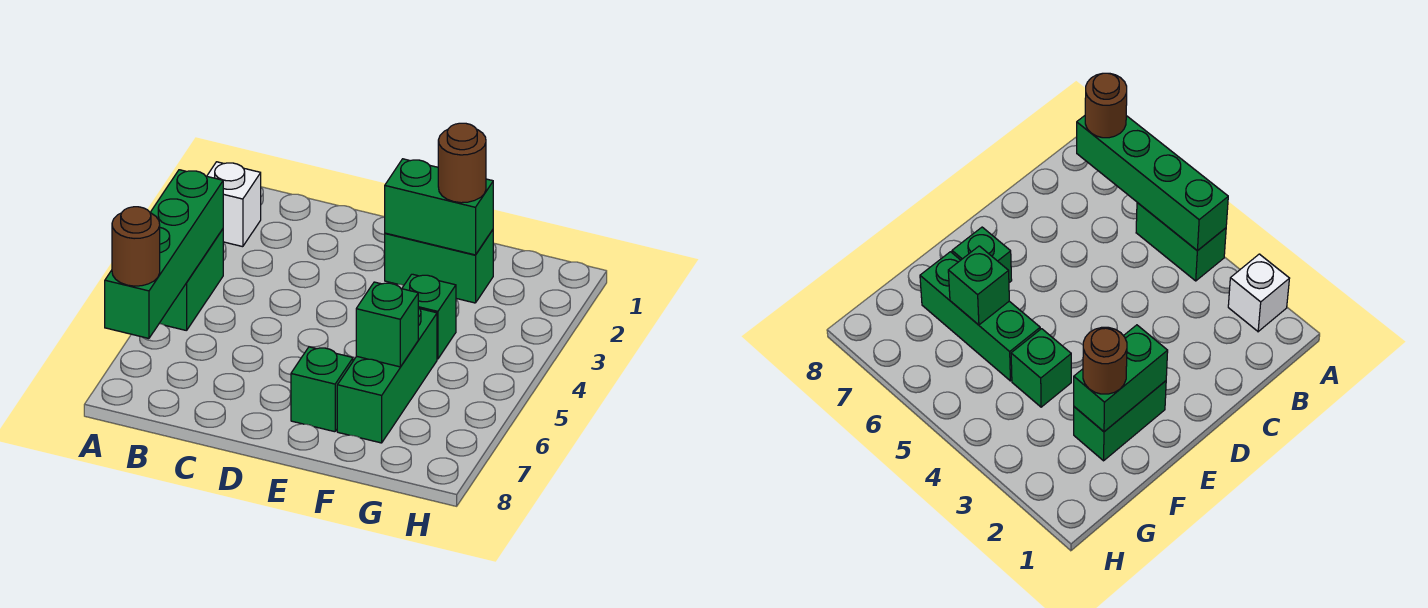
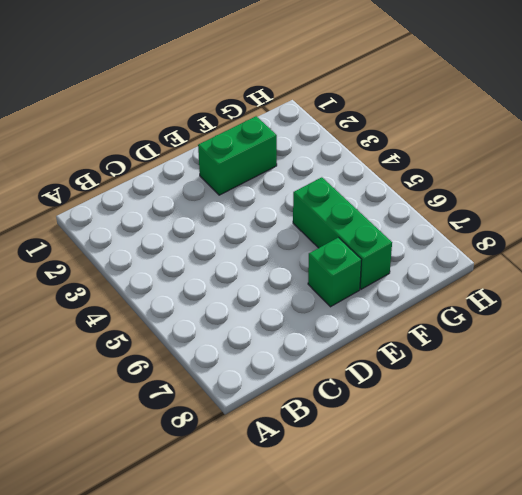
none -> white brick A2 level 1
none -> green brick A4:A5 level 1

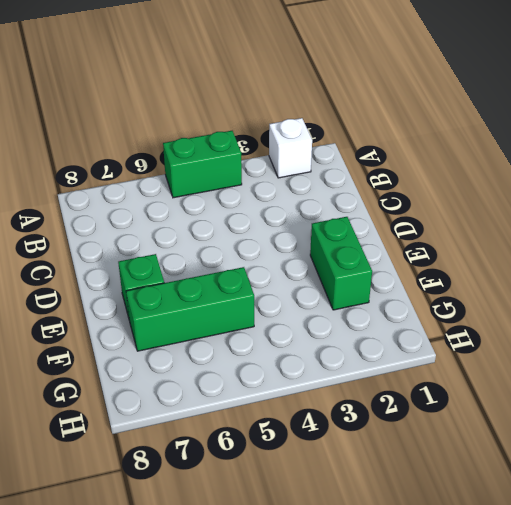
none -> green brick F4 level 1
none -> green brick A4:A7 level 2

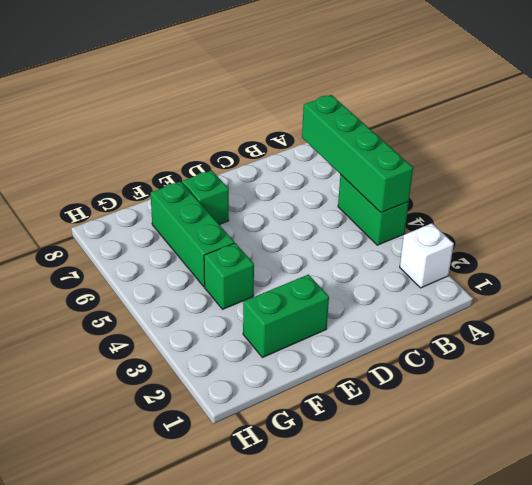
none -> green brick E2:F2 level 2
none -> green brick F6 level 2

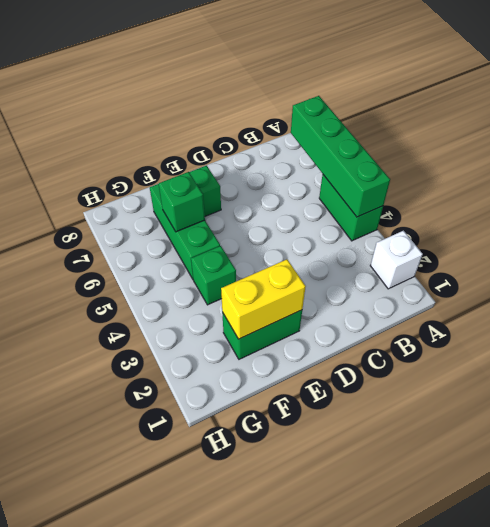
yellow brick E2:F2 level 2 -> green brick E2:F2 level 2
none -> brown round brick A7 level 3
none -> brown round brick F2 level 3

